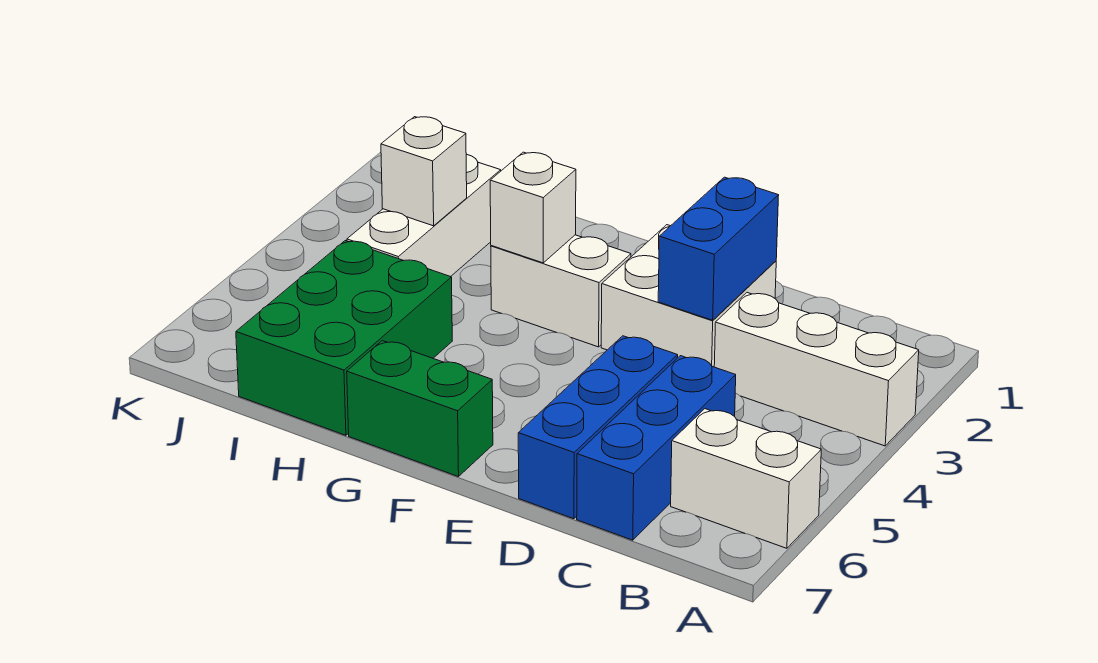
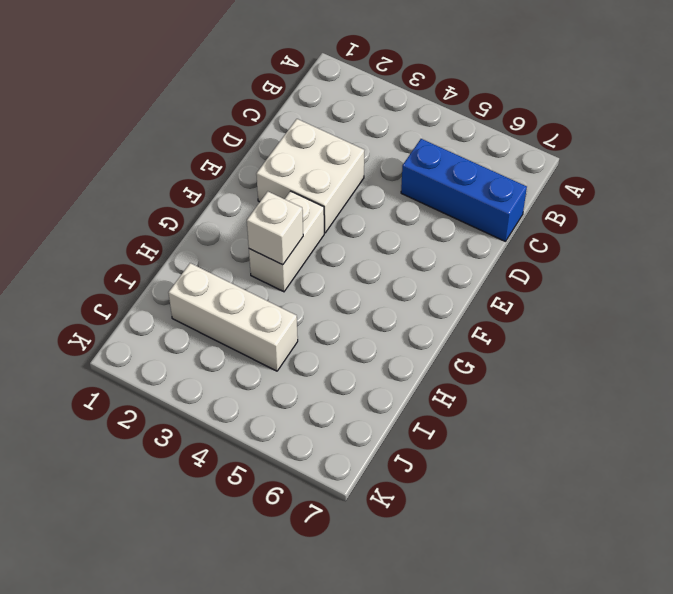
none -> white brick A3:C3 level 1
none -> white brick A6:B6 level 1
none -> blue brick D5:D7 level 1

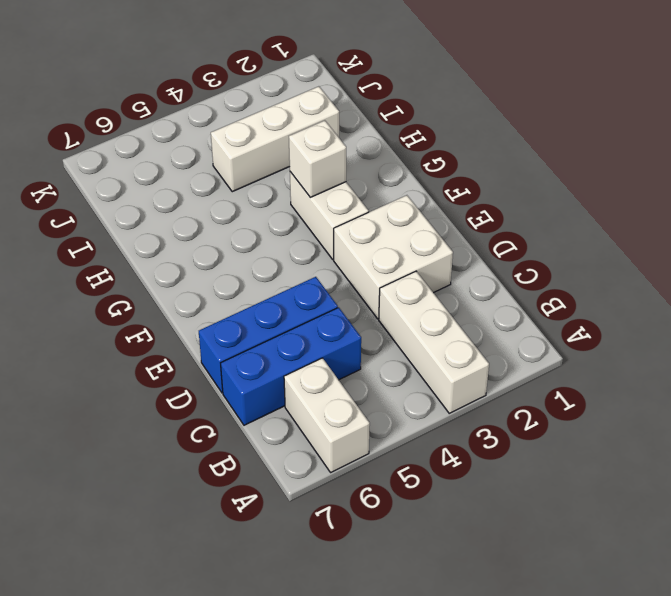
none -> green brick F7:G7 level 1
none -> green brick H5:I7 level 1
none -> blue brick D2:D3 level 2

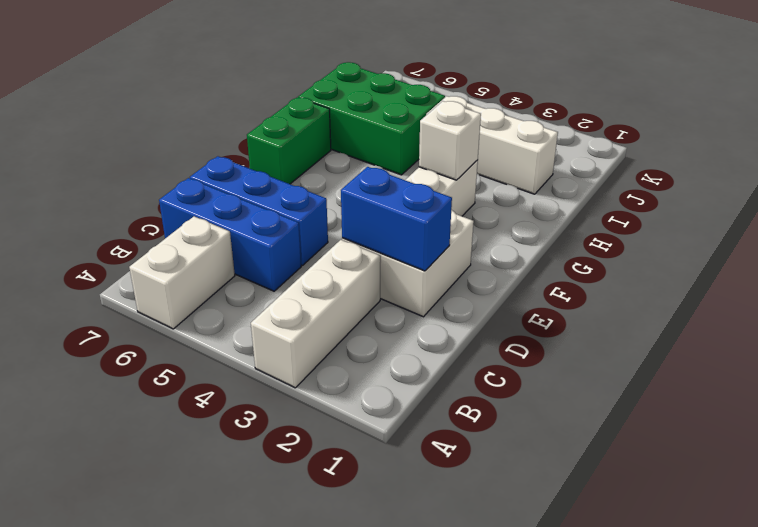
none -> white brick I3 level 2

